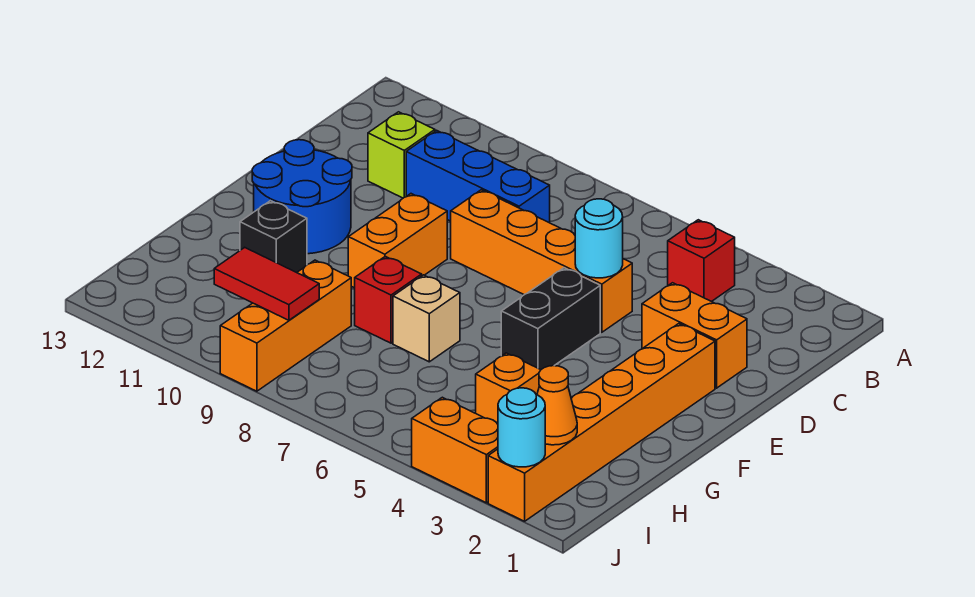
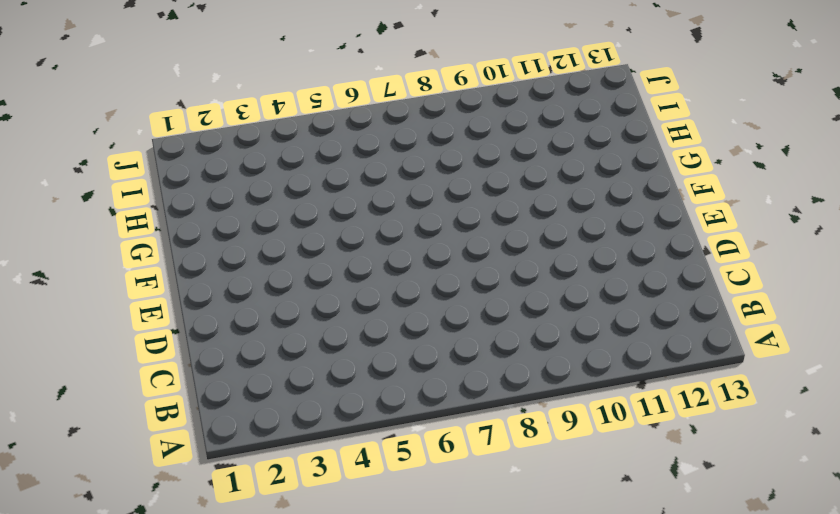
none -> red brick B4 level 1
none -> blue brick C8:C10 level 1
none -> lime brick C11 level 1

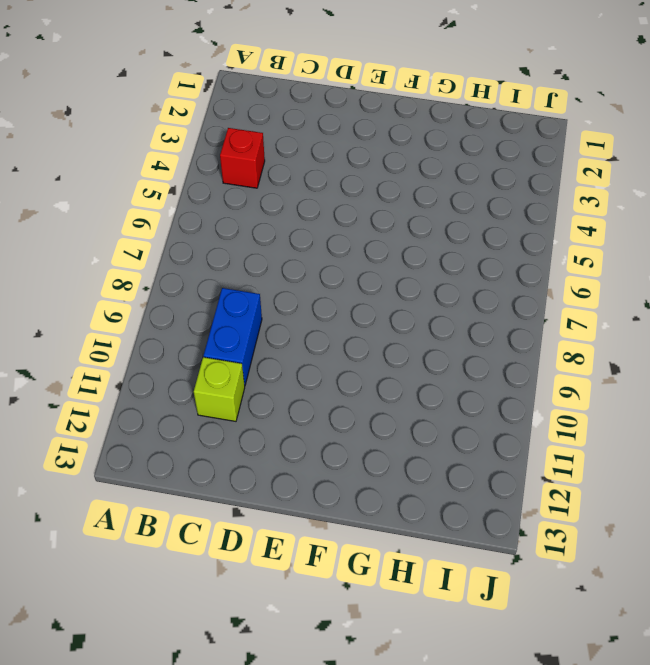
blue brick C9:C10 level 1 -> blue brick C8:C10 level 1
none -> orange brick D2:D3 level 1
none -> orange brick D5:D8 level 1
none -> orange brick E2:J2 level 1

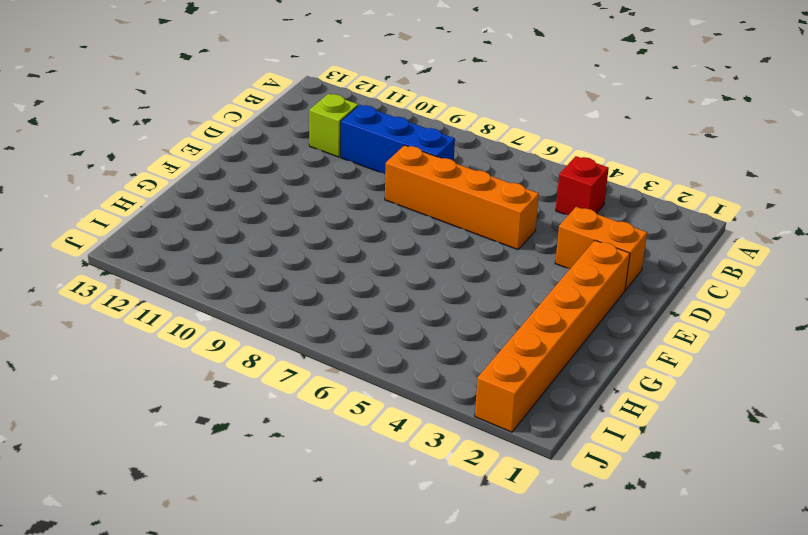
none -> black brick E5:F5 level 1
none -> orange brick E9:F9 level 1
none -> blue round brick E11:F12 level 1

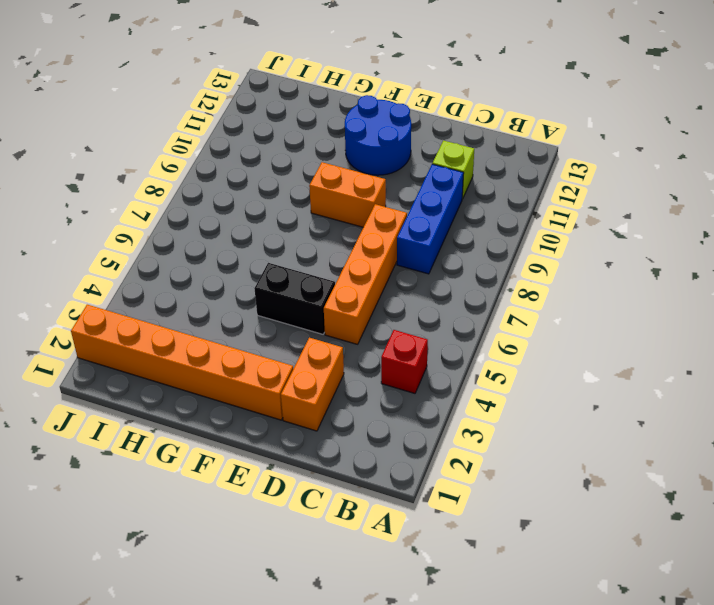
none -> tan brick G7 level 1
none -> red brick G8 level 1
none -> black brick G11 level 1

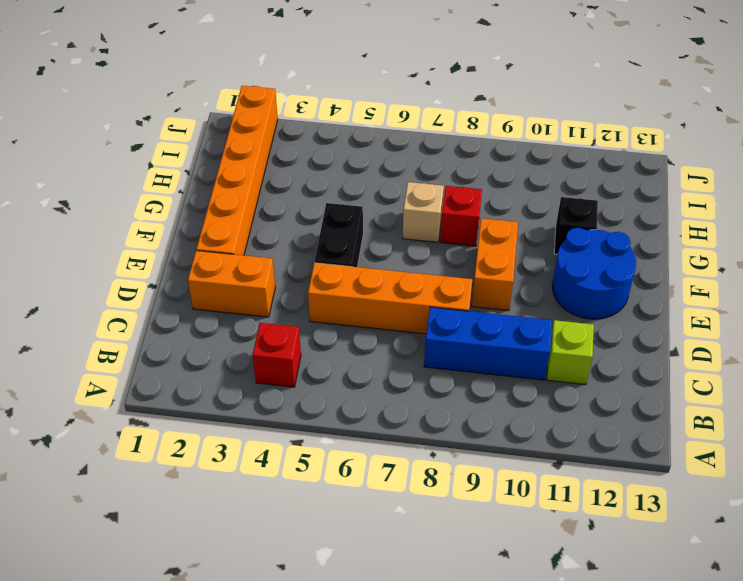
none -> orange brick H4 level 1
none -> orange brick H9:J9 level 1
none -> orange brick J3:J4 level 1

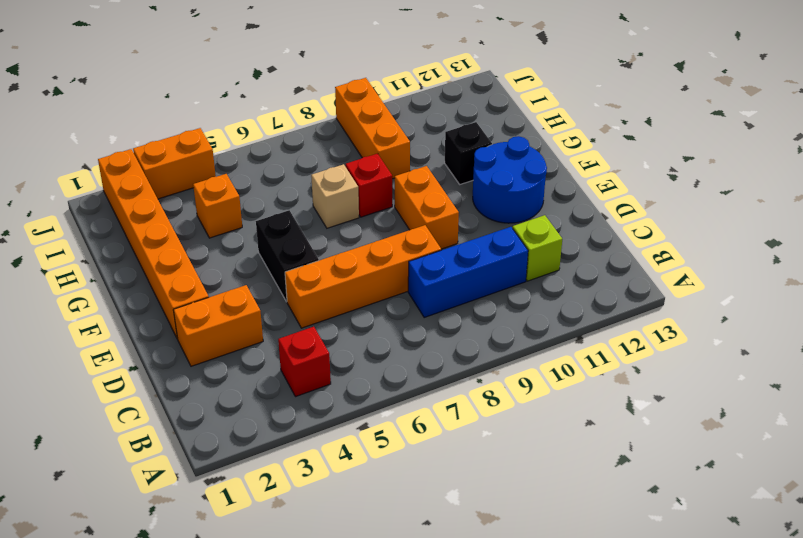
none -> cyan round brick D5 level 2
none -> orange cone I2 level 2
none -> red tile I9:I10 level 2

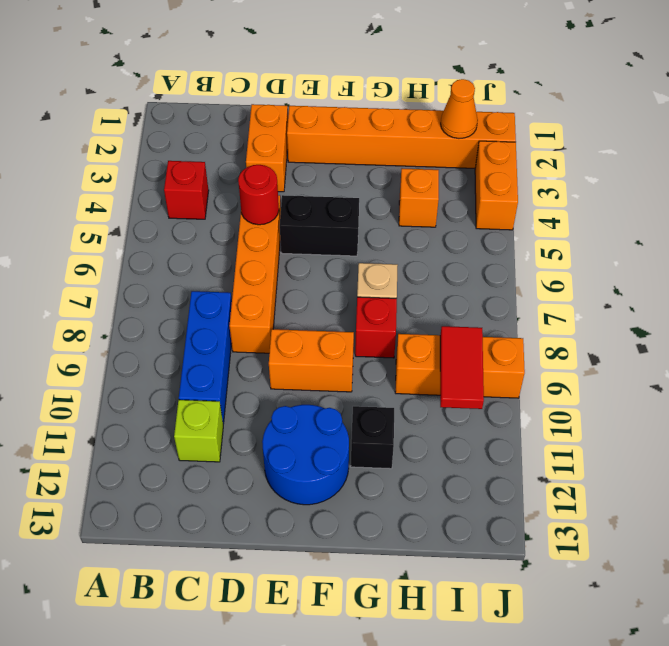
red round brick D5 level 2 -> cyan round brick D5 level 2
none -> cyan round brick J2 level 2

